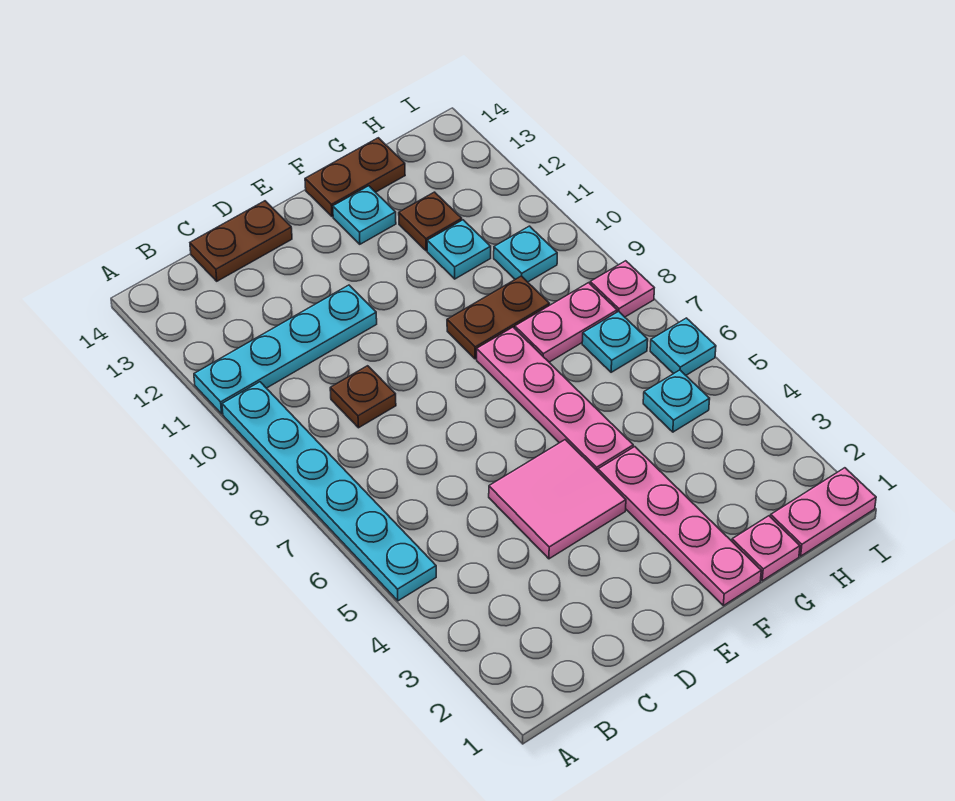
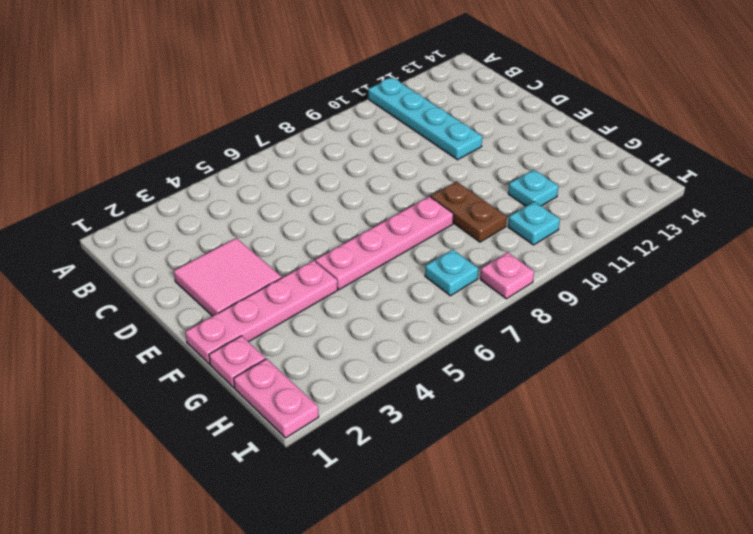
pink tile D2:E3 level 1 -> pink tile D4:E5 level 1
none -> cyan plate A5:A10 level 1
none -> brown plate C9 level 1
none -> brown plate C14:D14 level 1

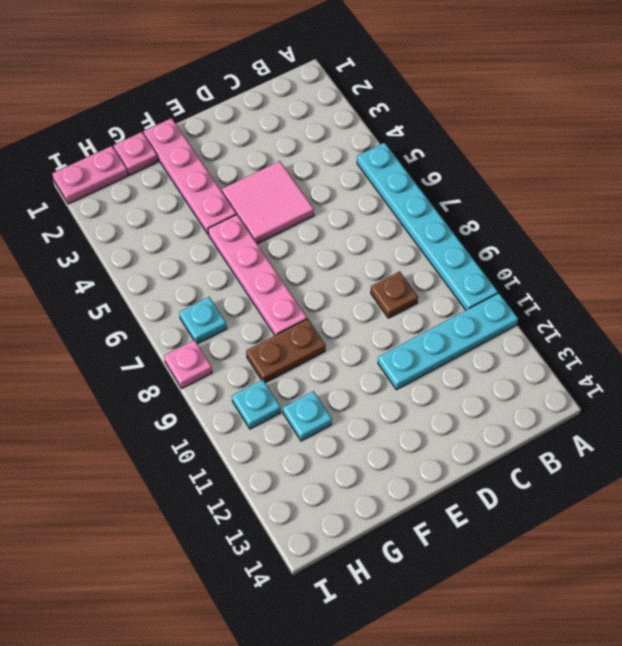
none -> brown plate C14:D14 level 1
none -> cyan plate F13 level 1
none -> brown plate F14:G14 level 1

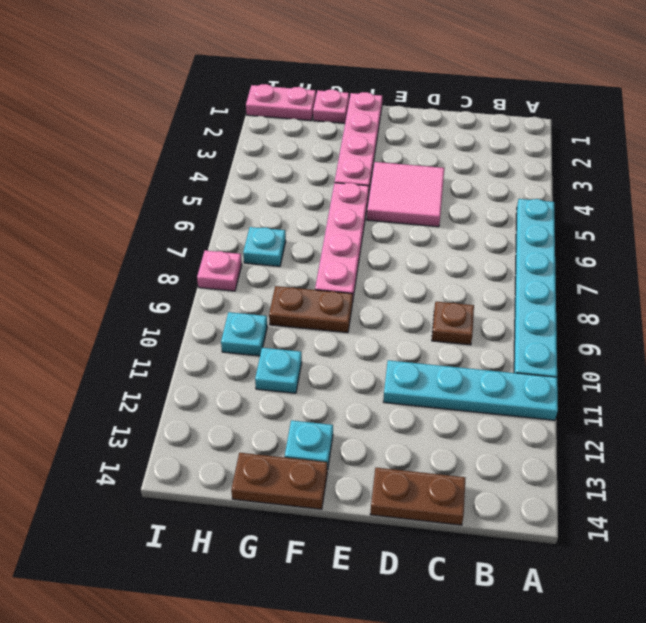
none -> pink plate G8:H8 level 1
none -> brown plate G12 level 1
none -> cyan plate H5 level 1

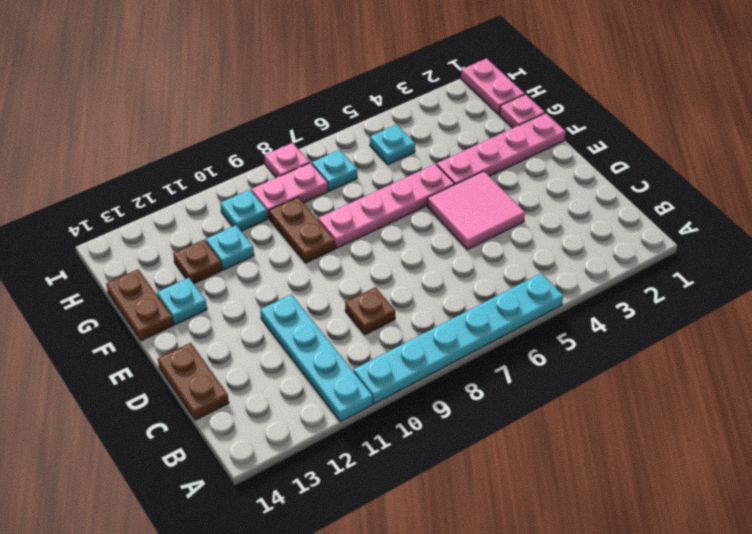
pink plate H8:H9 level 1 -> pink plate G8:H8 level 1
none -> cyan plate I6 level 1

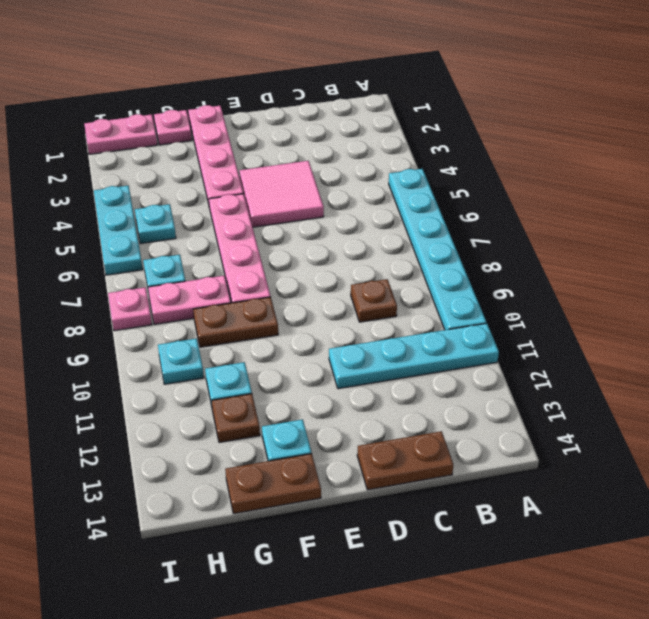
cyan plate I4:I6 level 1 -> cyan plate I6 level 1

